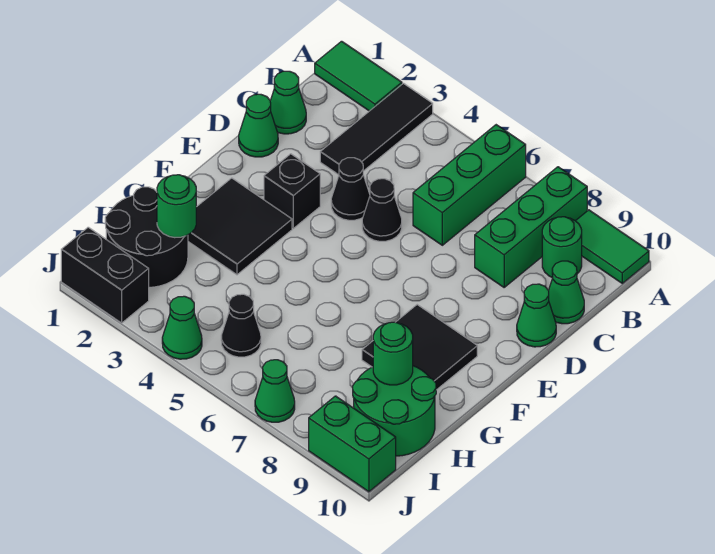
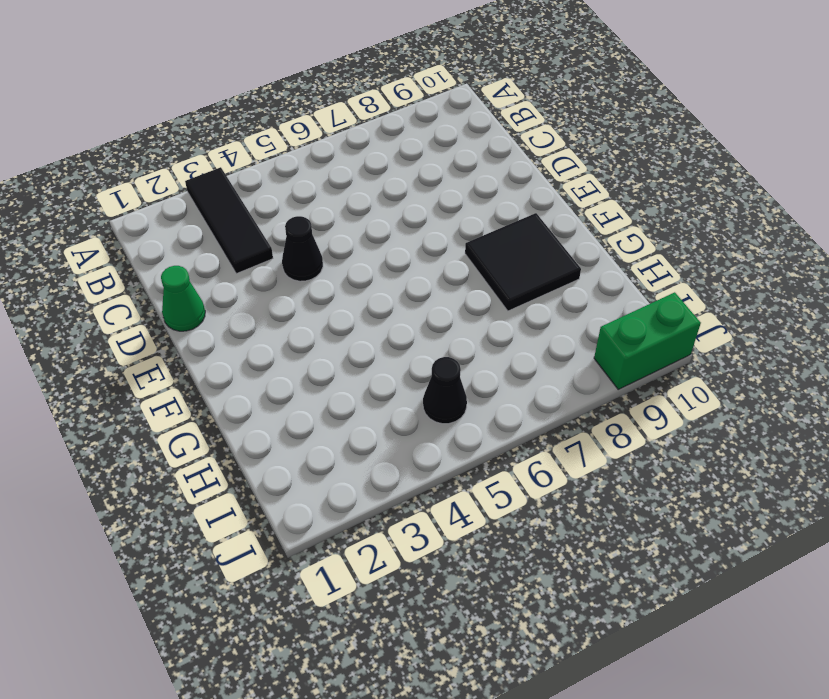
none -> green tile A1:A2 level 1
none -> green brick A6:C6 level 1
none -> green brick A8:C8 level 1

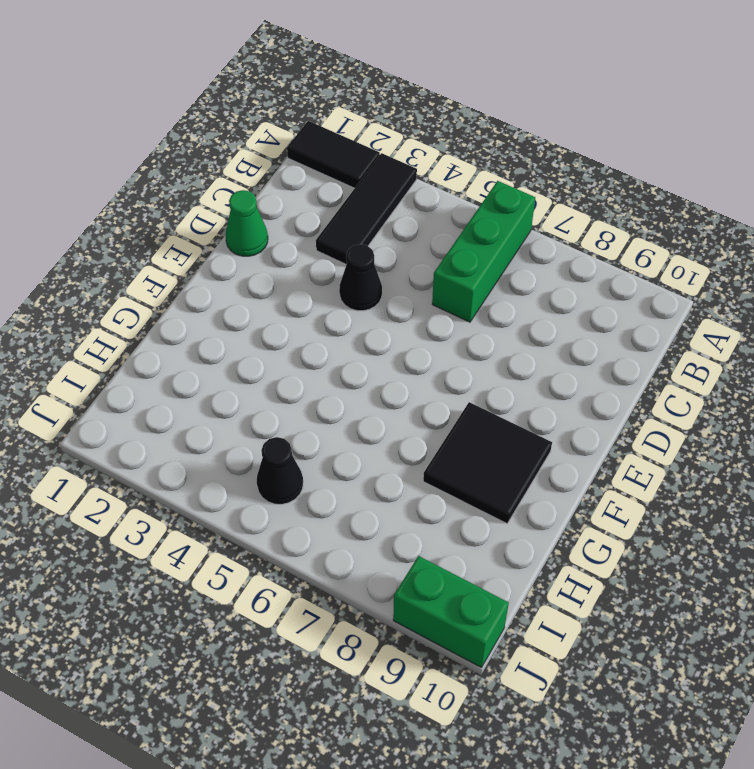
black tile A1:A2 level 1 -> green tile A1:A2 level 1
none -> green brick A8:C8 level 1
none -> green tile A9:A10 level 1
none -> green round brick B9 level 1

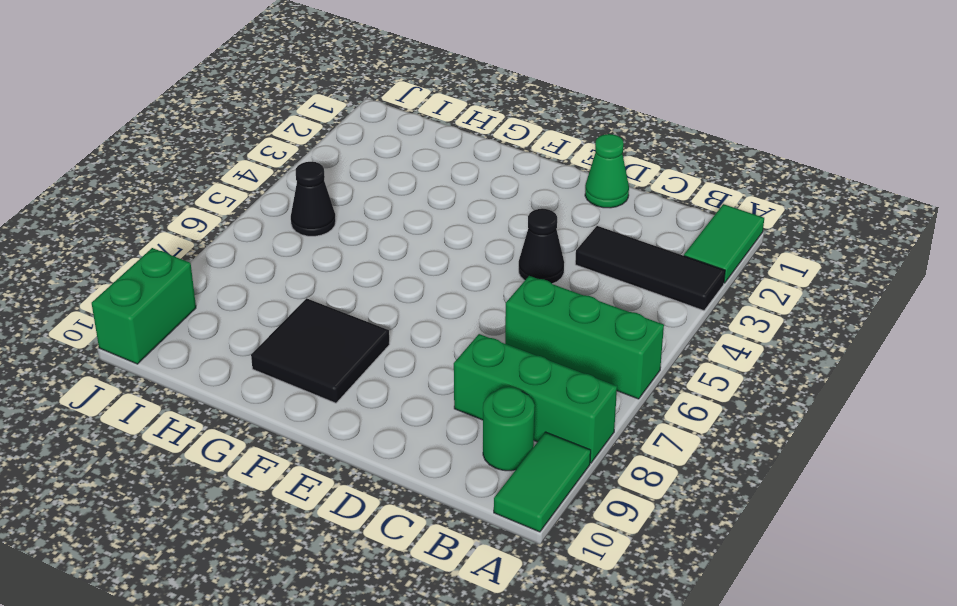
none -> green cone C1 level 1
none -> green cone C10 level 1
none -> black cone D5 level 1

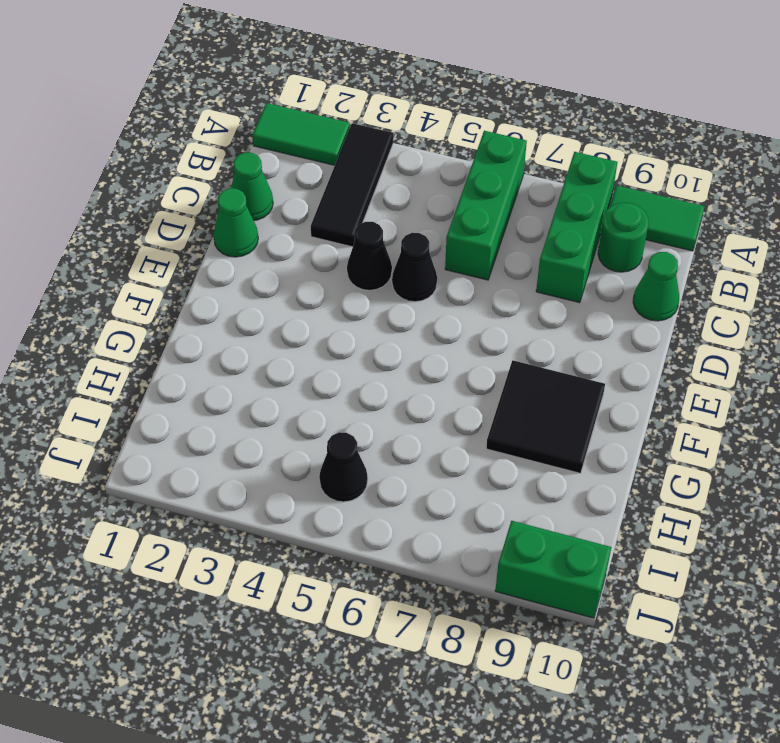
none -> green cone D10 level 1
none -> black brick E3 level 1
none -> black tile F2:G3 level 1

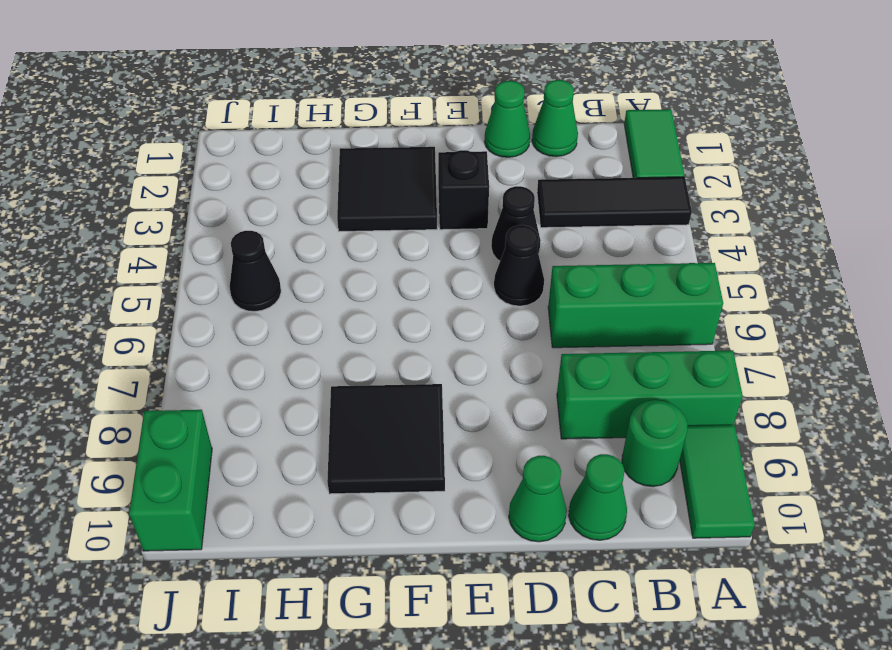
none -> black round brick H1:I2 level 1
none -> green round brick H9:I10 level 1
none -> black brick J1:J2 level 1

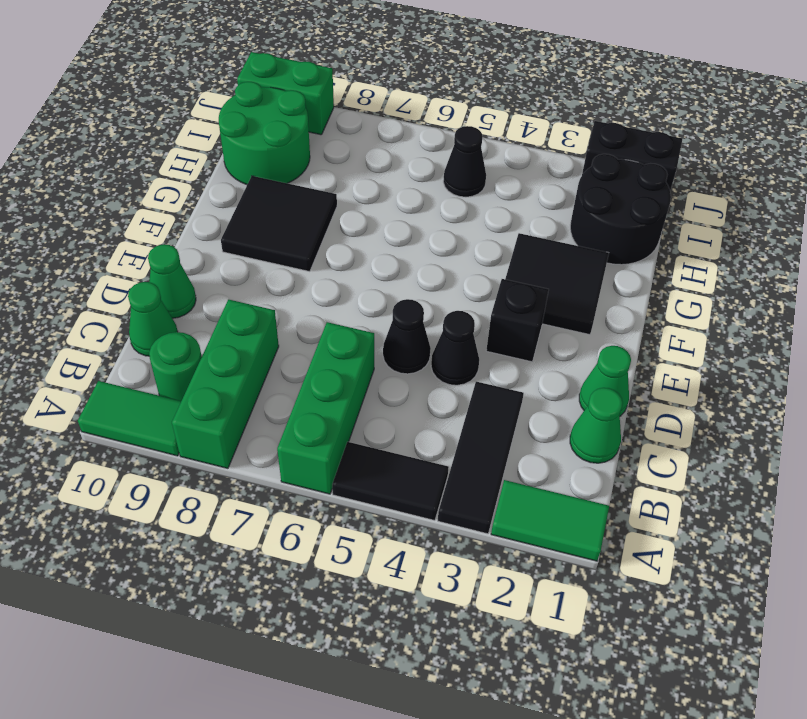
black tile A4:A5 level 1 -> none
none -> green cone J4 level 1
none -> green cone J7 level 1
none -> green round brick H2 level 2

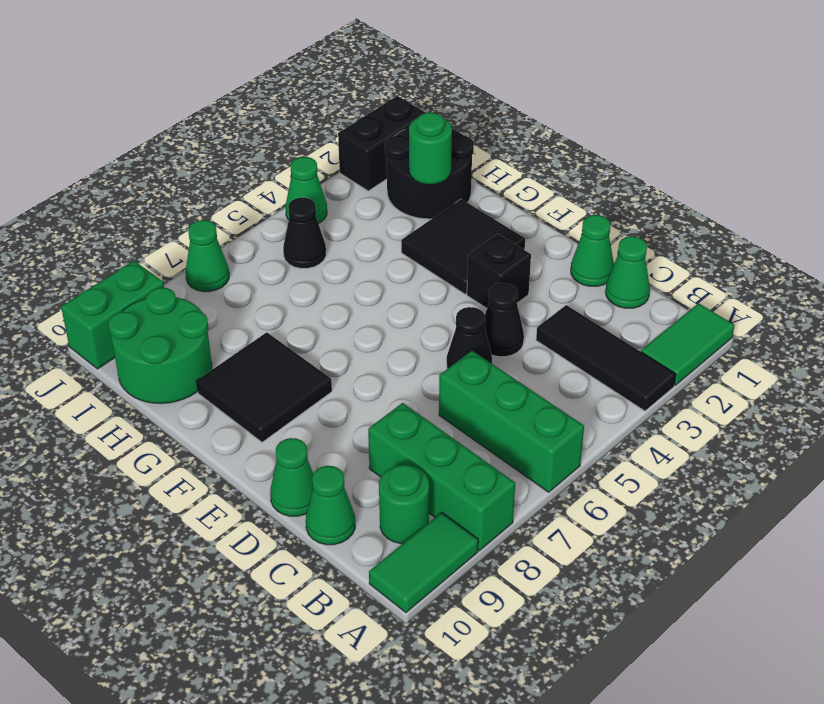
none -> green round brick H9 level 2

